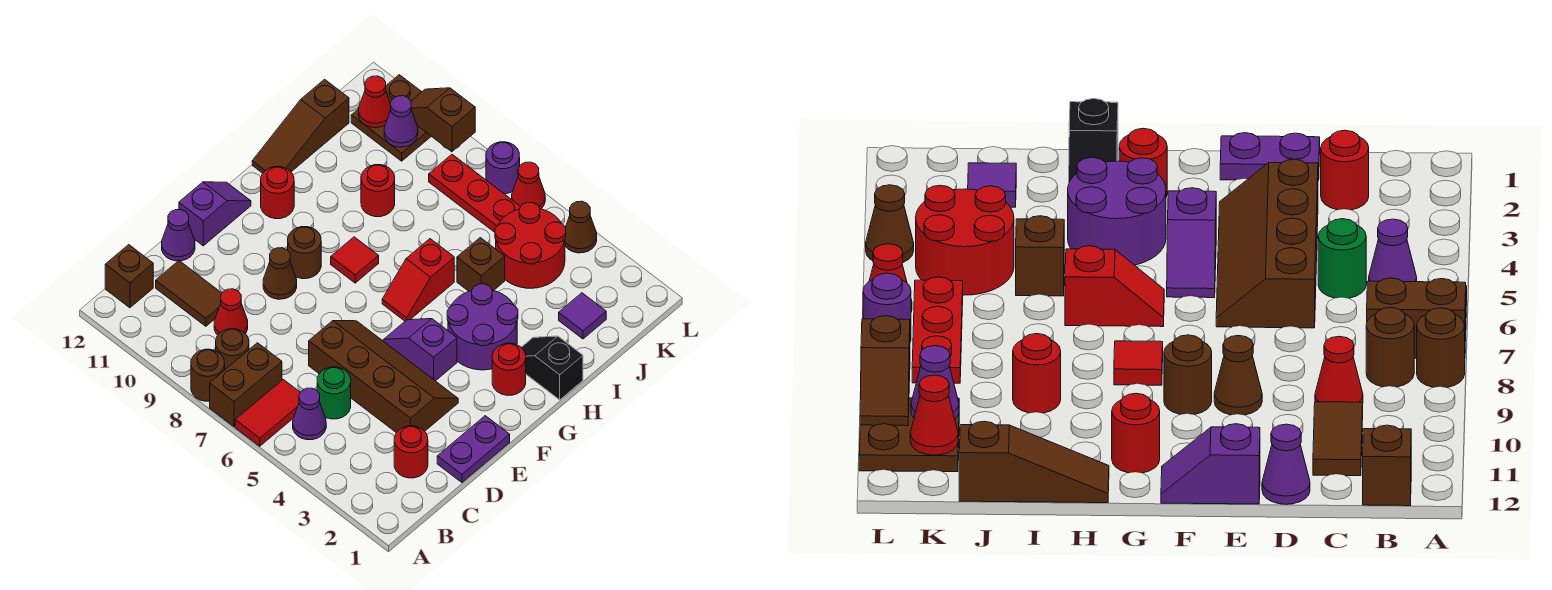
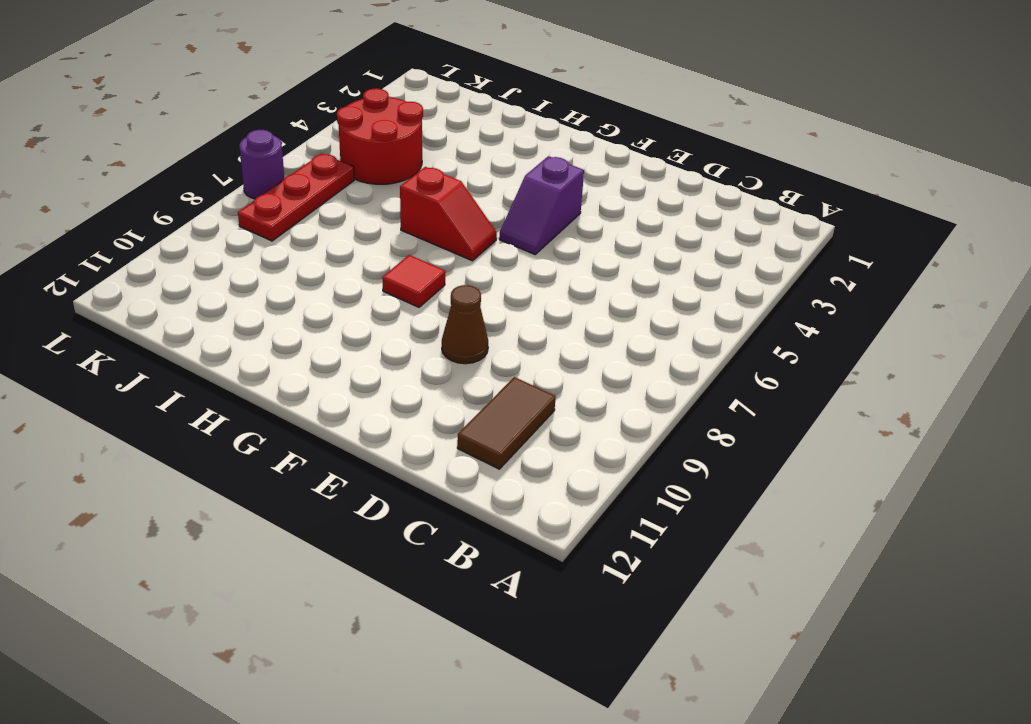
none -> red tile A6:B6 level 1
none -> brown brick A7:B7 level 1
none -> brown round brick A8 level 1
none -> purple cone B5 level 1

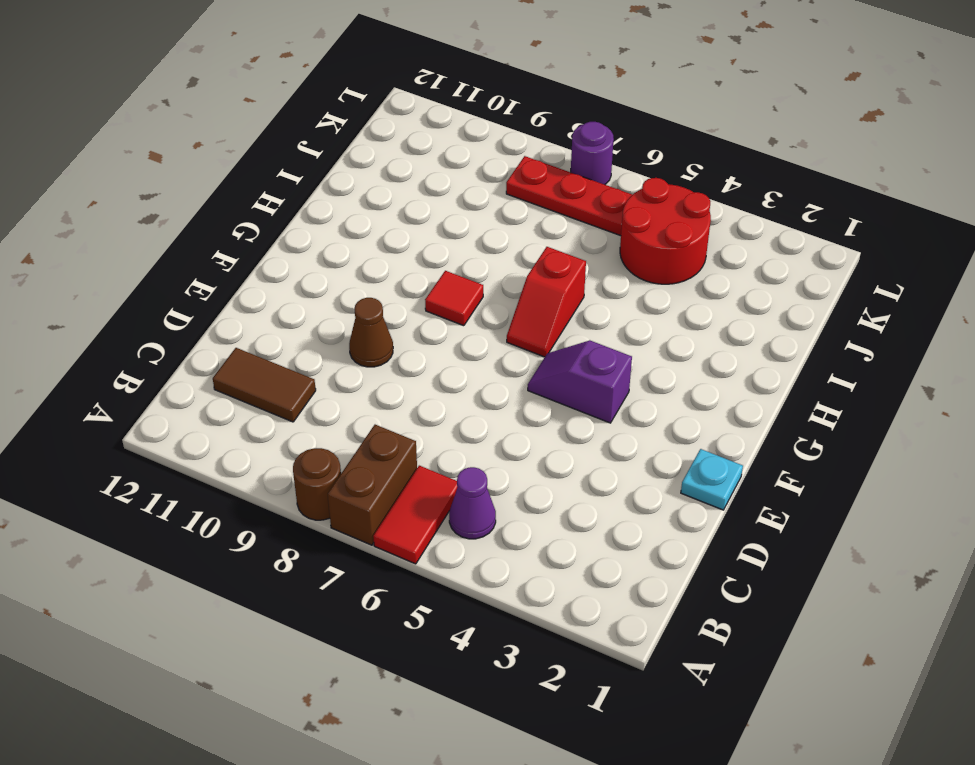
cyan plate E1 level 1 -> purple plate D1:E1 level 1
none -> brown round brick B8 level 1
none -> brown brick B12 level 1
none -> red round brick C2 level 1
none -> green round brick C5 level 1

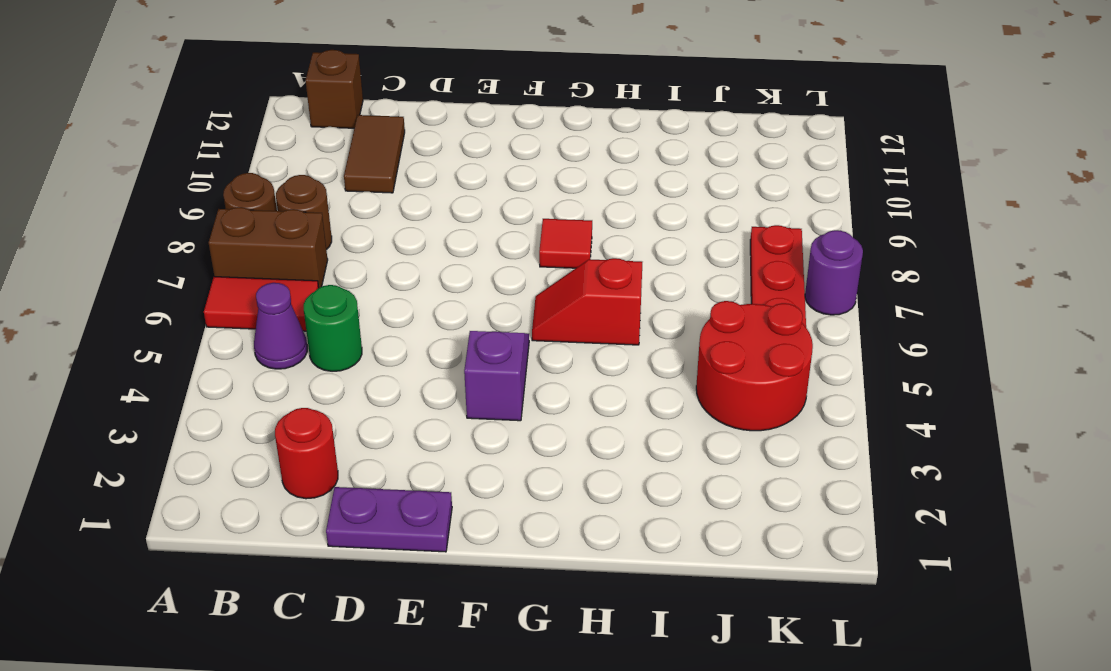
none -> red cone C9 level 1
none -> brown slope D3:E6 level 1 top D
none -> purple cone D12 level 1
none -> brown cone E9 level 1

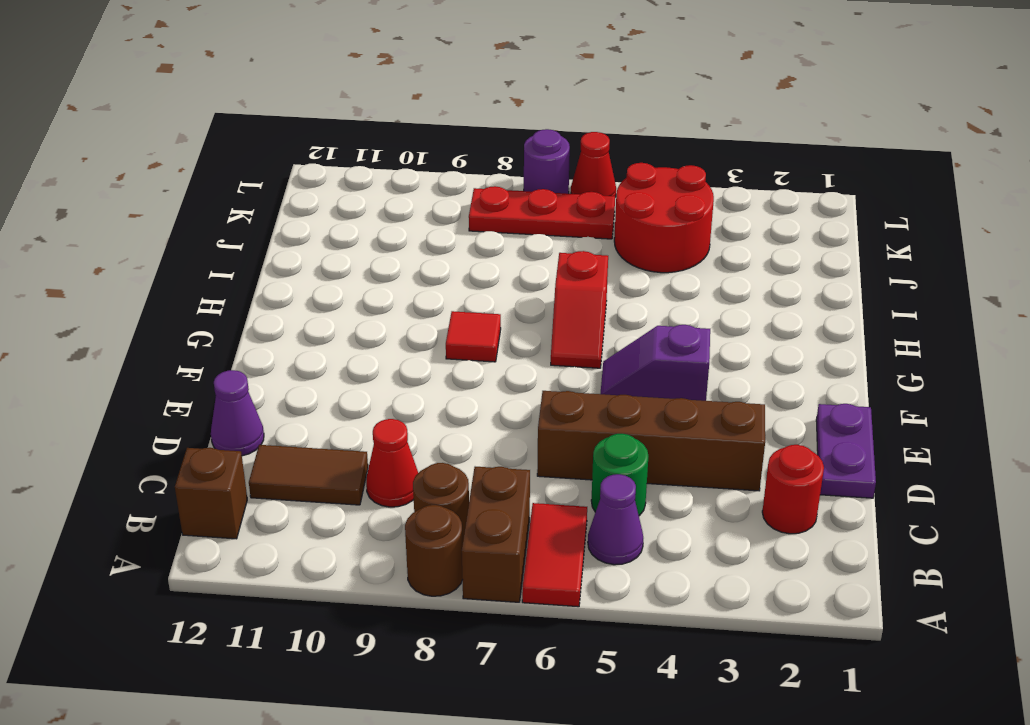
none -> brown cone E9 level 1
none -> purple slope E12:F12 level 1 top E
none -> brown round brick F9 level 1
none -> red round brick G2 level 1

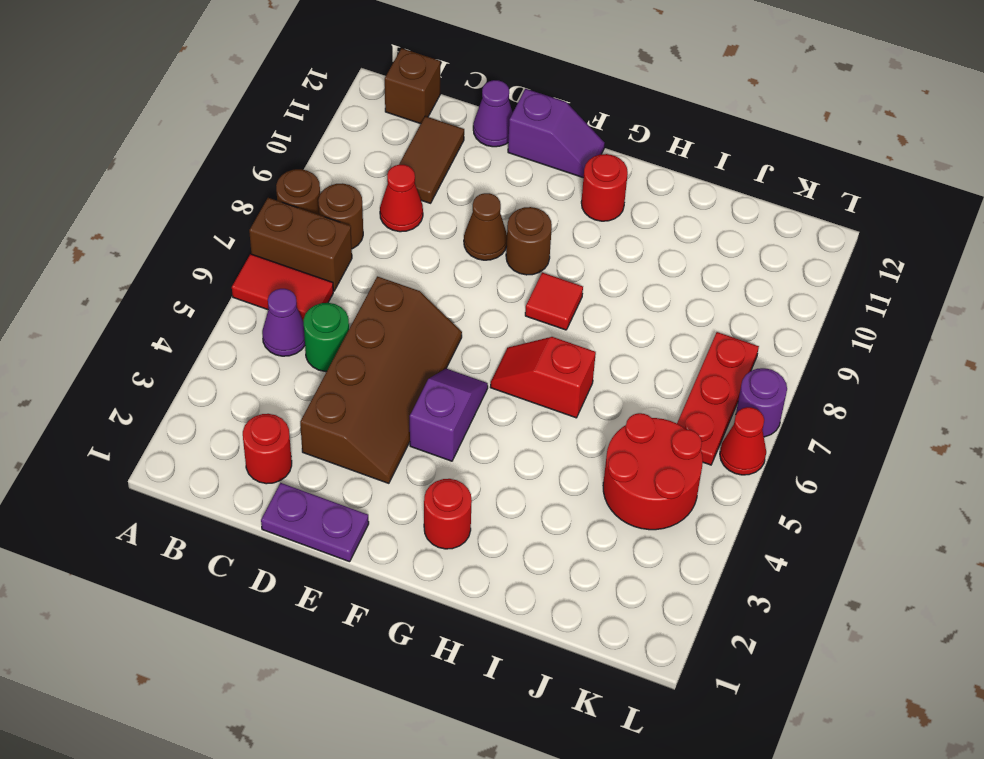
none -> purple round brick G3:H4 level 1
none -> black slope H1:H2 level 1 top 1
none -> brown slope H12:J12 level 1 top J
none -> brown brick I5 level 1

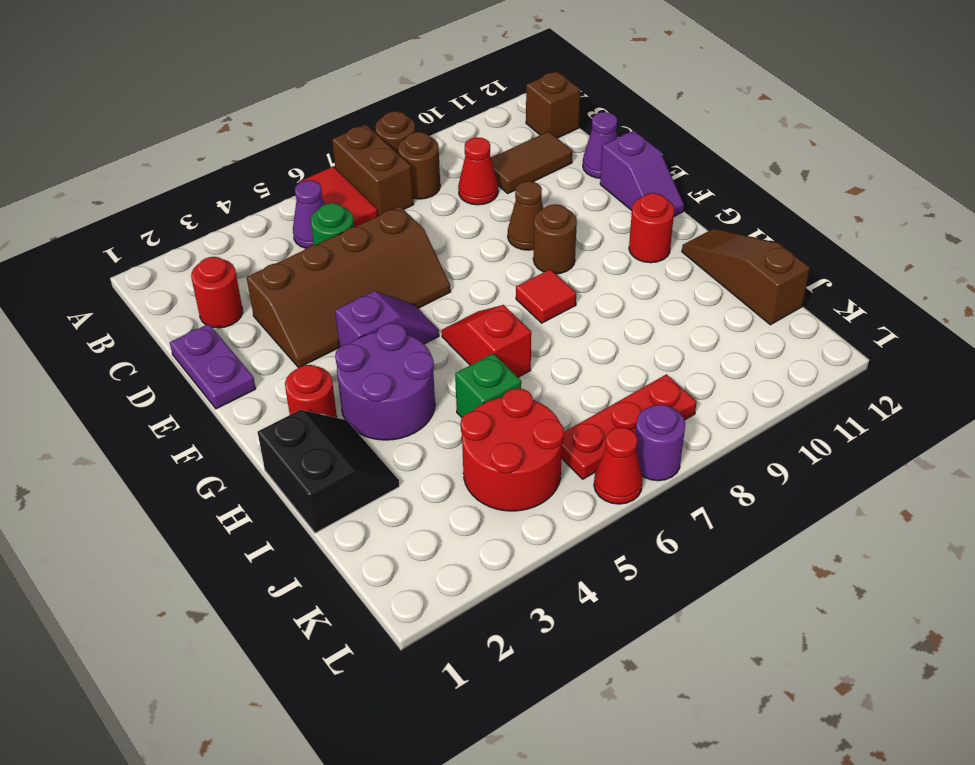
black slope H1:I2 level 1 top 1 -> black slope H1:H2 level 1 top 1
green brick I5 level 1 -> brown brick I5 level 1
none -> red round brick I9 level 1
none -> purple tile J2 level 1
none -> brown plate K10:L11 level 1
none -> brown cone L4 level 1

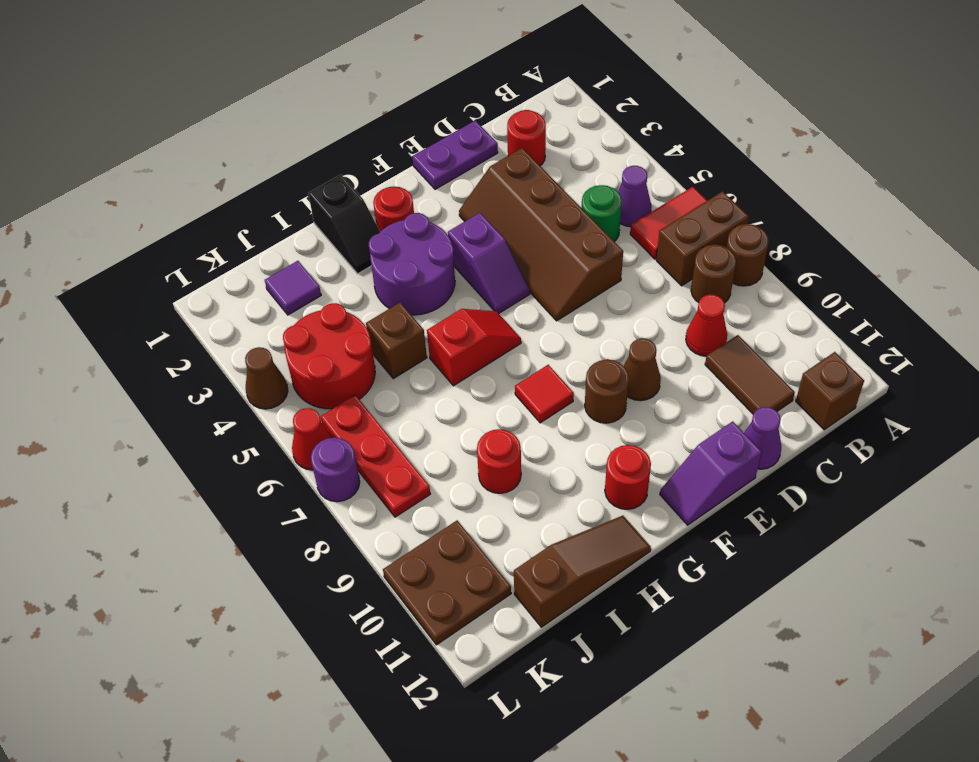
none -> purple cone K10 level 2
none -> red cone K11 level 2
none -> brown slope L9:L10 level 2 top 9

